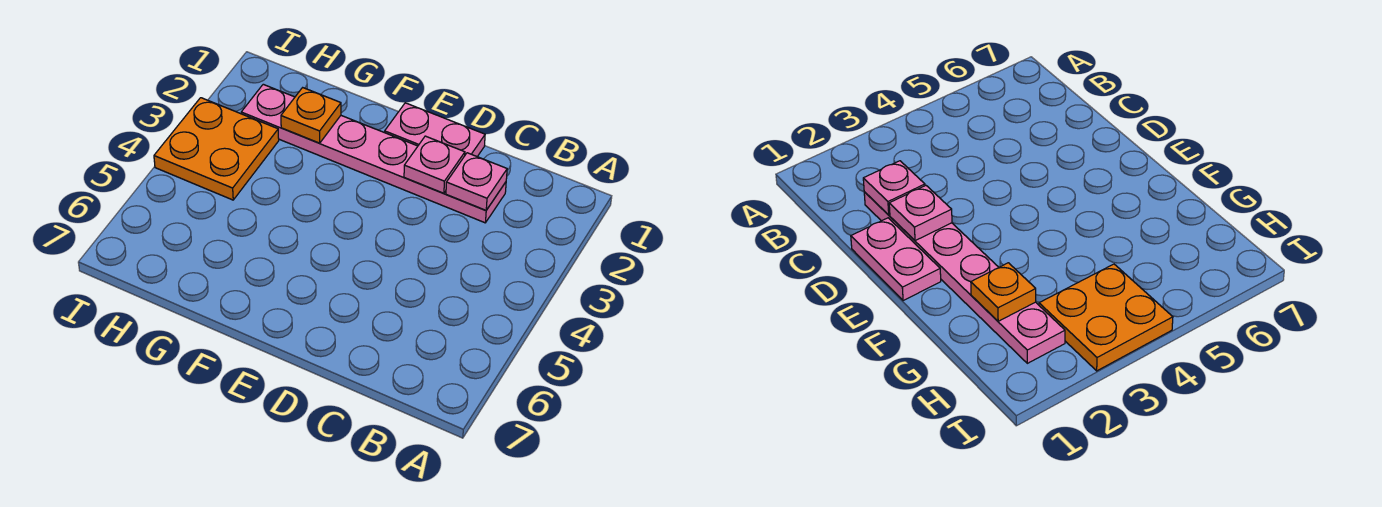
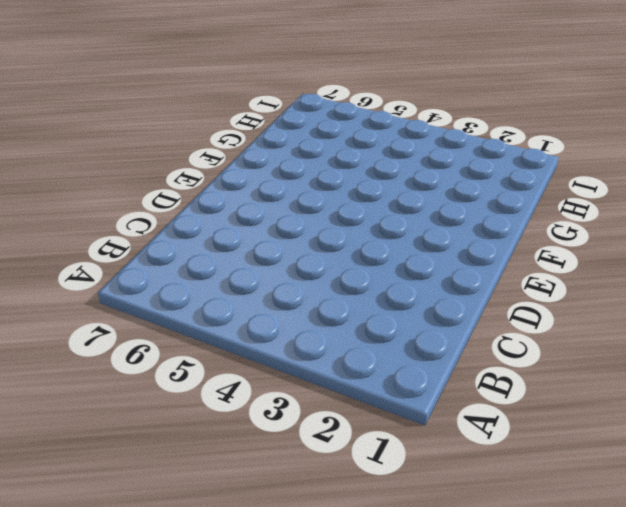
none -> pink plate C2:H2 level 1
none -> pink plate D1:E1 level 1

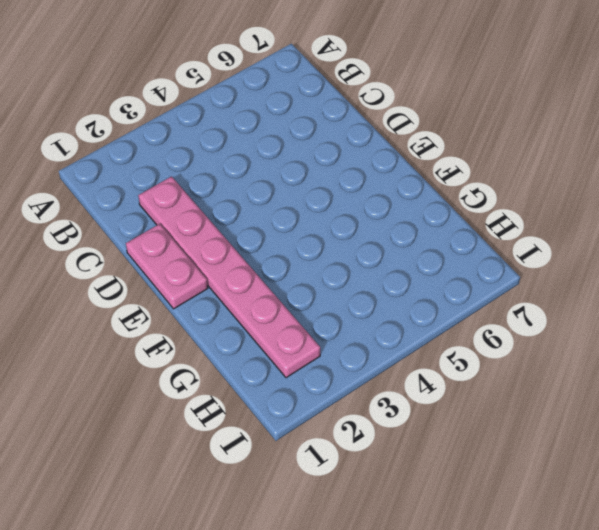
none -> orange plate H3:I4 level 1
none -> pink plate C2 level 2

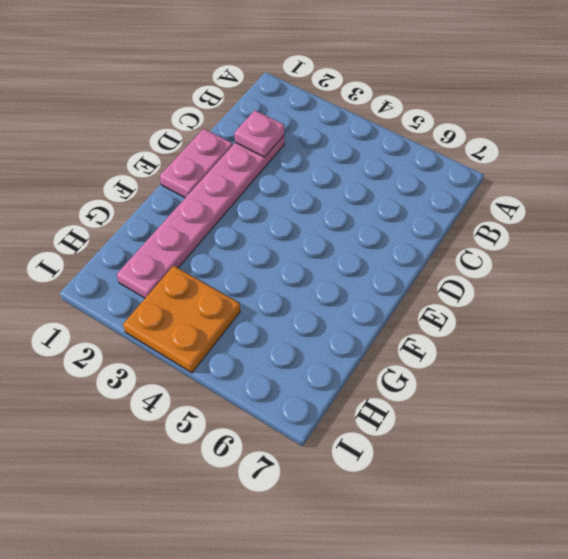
none -> pink plate D2 level 2
none -> orange plate G2 level 2

